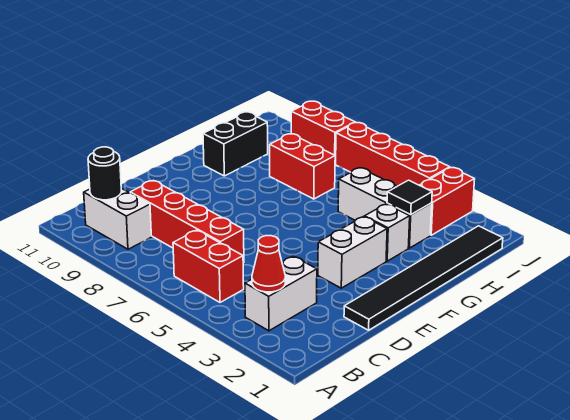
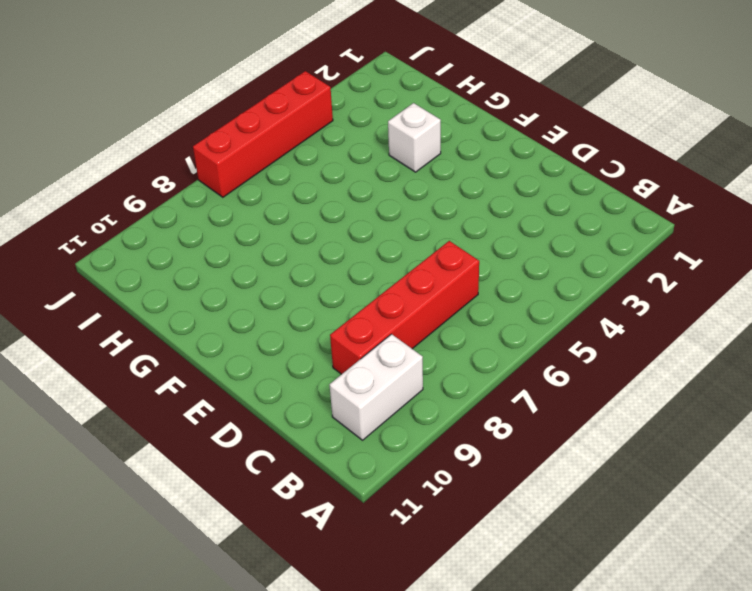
none -> white brick B3:C3 level 1
none -> red brick B5:B6 level 1
none -> black tile D1:I1 level 1

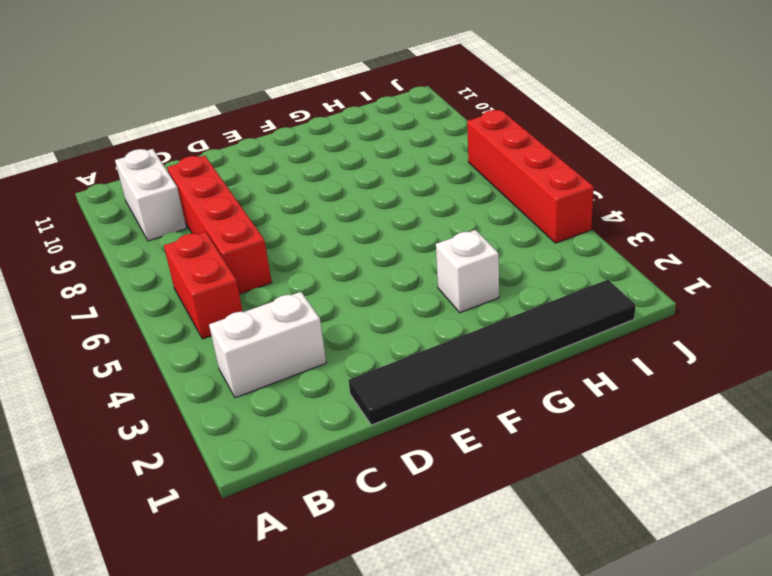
none -> white brick E3:F3 level 1
none -> black brick G10:H10 level 1
none -> white brick H3:H5 level 1

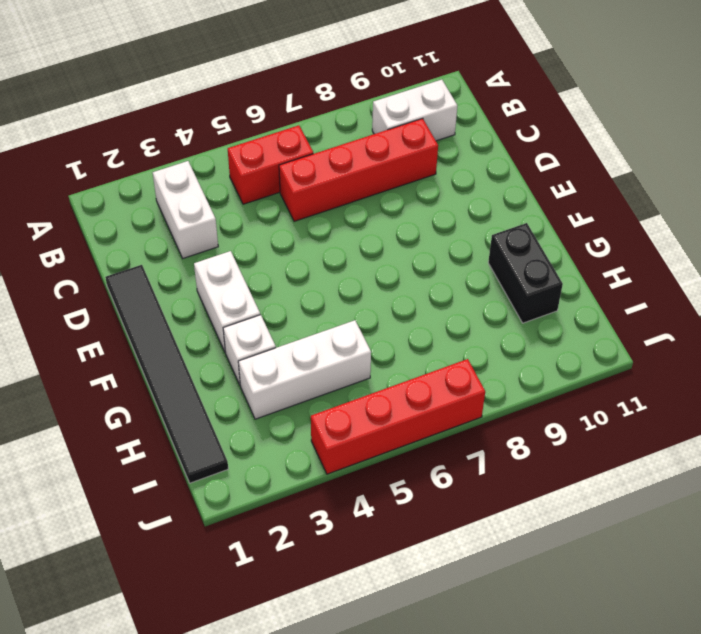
none -> red brick H7:H8 level 1
none -> red brick I3:J3 level 1
none -> red brick J8:J9 level 1

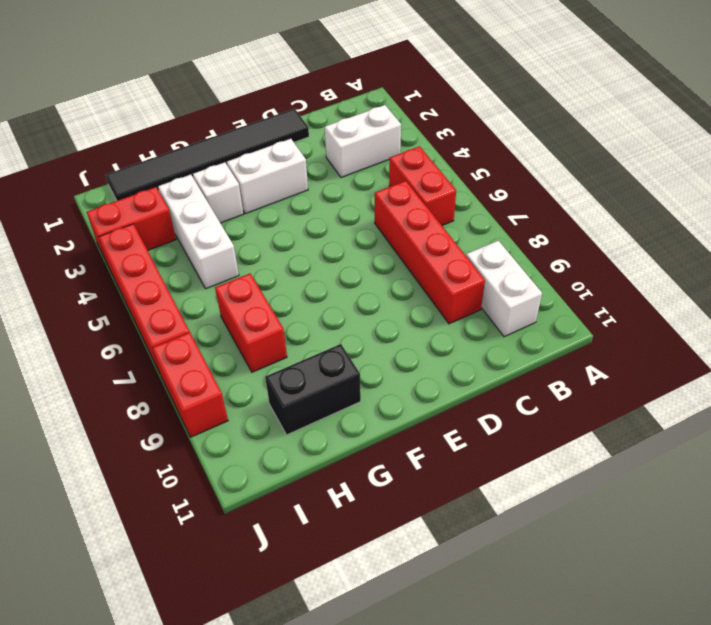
none -> red cone B3 level 2
none -> black round brick B10 level 2
none -> black tile H3 level 2

